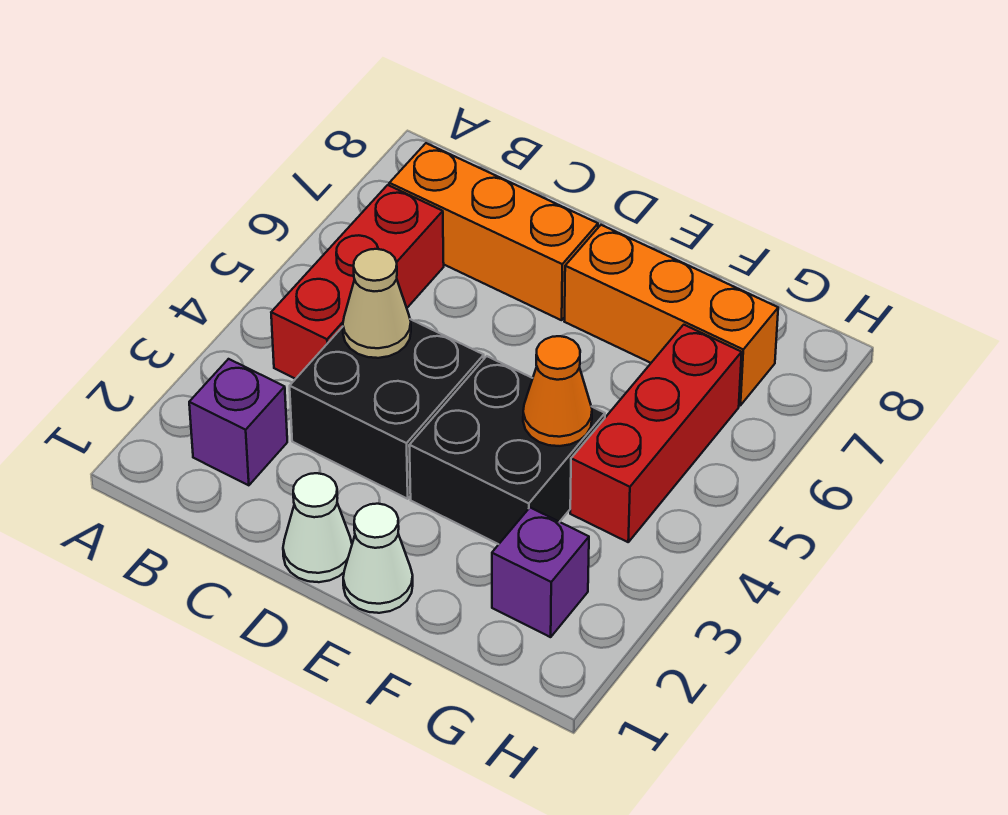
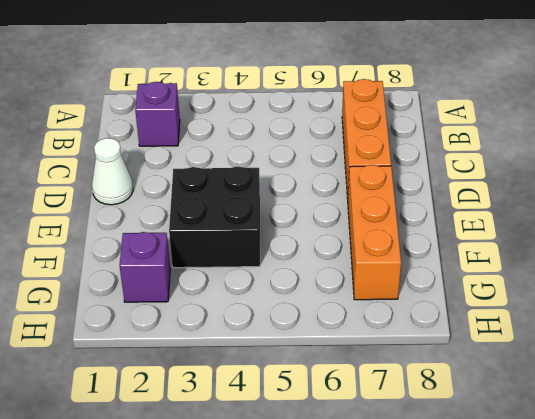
none -> red brick B4:B6 level 1
none -> black brick C3:D4 level 1
none -> white cone E1 level 1

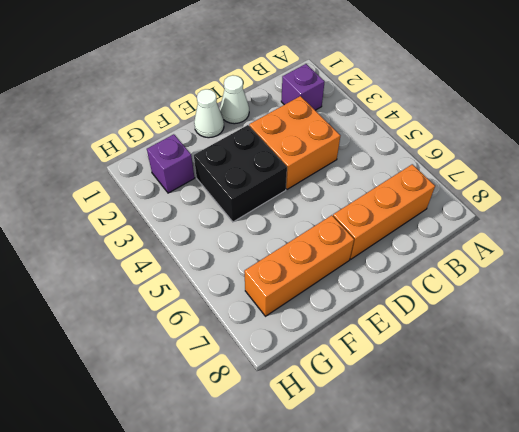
orange brick C3:D4 level 1 -> black brick C3:D4 level 1
none -> red brick B4:B6 level 1
none -> red brick G4:G6 level 1
none -> tan cone C4 level 2

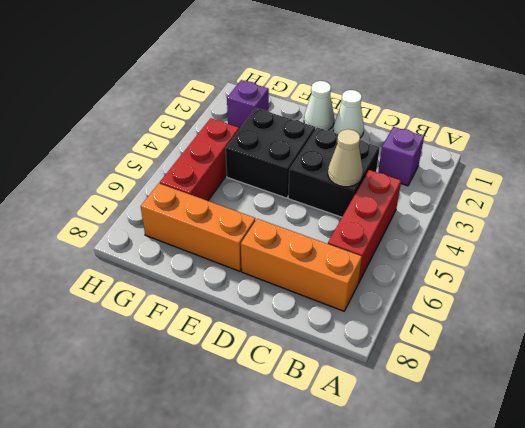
none -> orange cone F4 level 2

